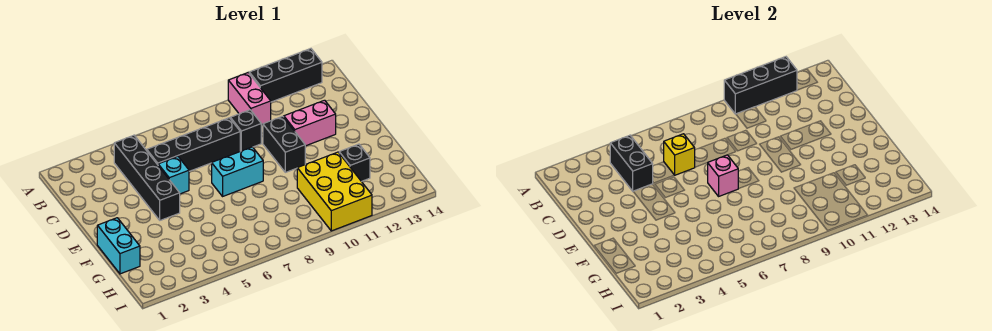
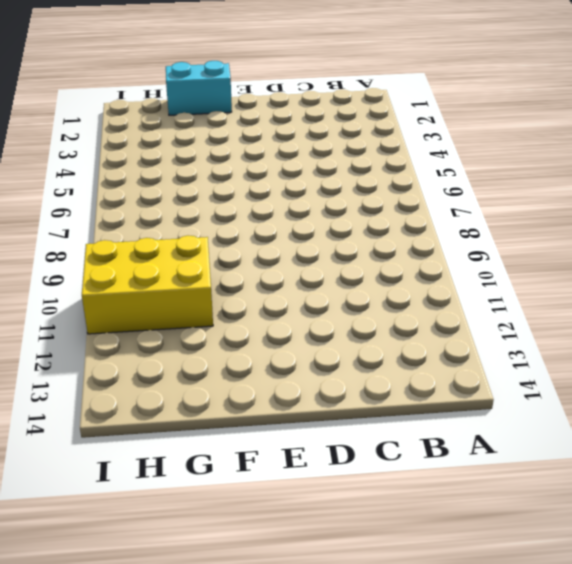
none -> pink brick A10:B10 level 1
none -> black brick A11:A13 level 1
none -> black brick B4:E4 level 1

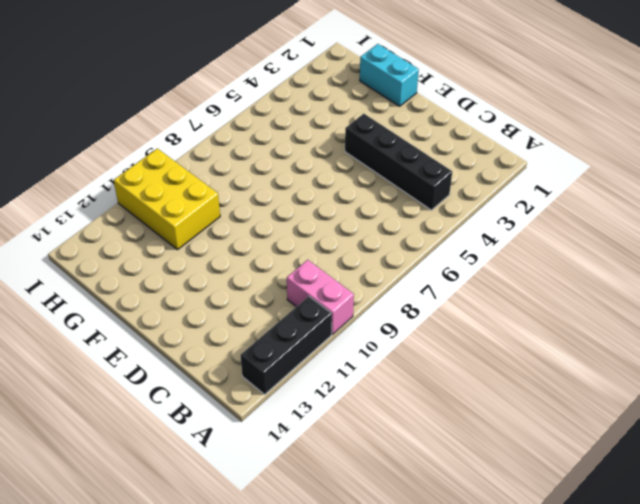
none -> black brick C5:C8 level 1
none -> black brick C9 level 1
none -> cyan brick D5 level 1

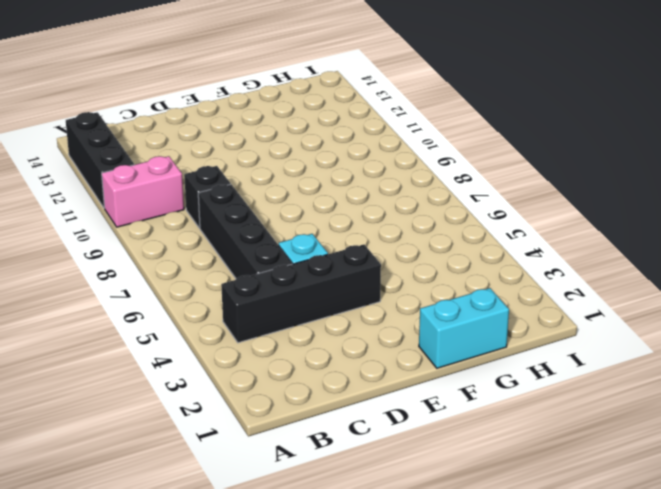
none -> black brick D10:E10 level 1
none -> pink brick D11:D12 level 1
none -> cyan brick E7:E8 level 1

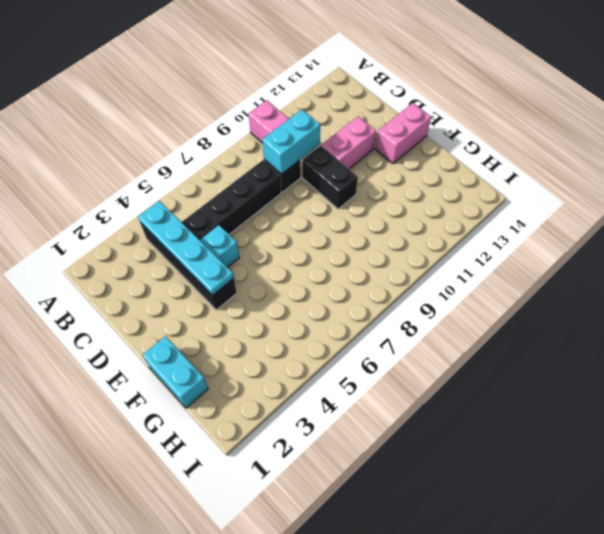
cyan plate B4:E4 level 2 -> black brick B4:C4 level 2
cyan brick C9:C10 level 2 -> cyan brick E7:E8 level 1
pink brick E13:E14 level 1 -> none
none -> black brick A11:A13 level 1
none -> yellow brick G10:I11 level 1
none -> black brick G12 level 1

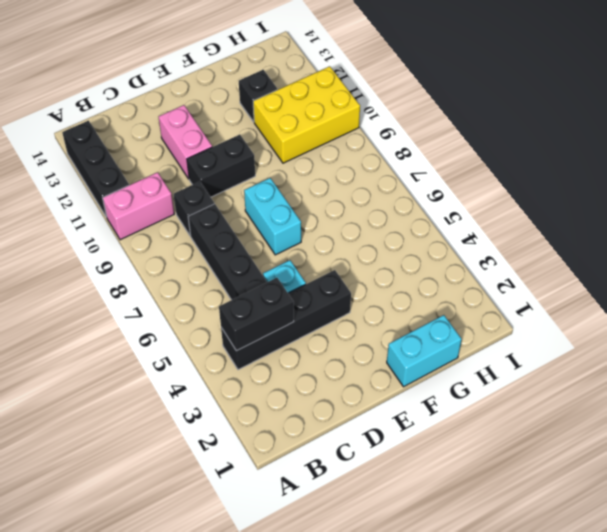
none -> black brick A10:A12 level 2
none -> yellow brick C6 level 2
none -> pink brick E7 level 2

